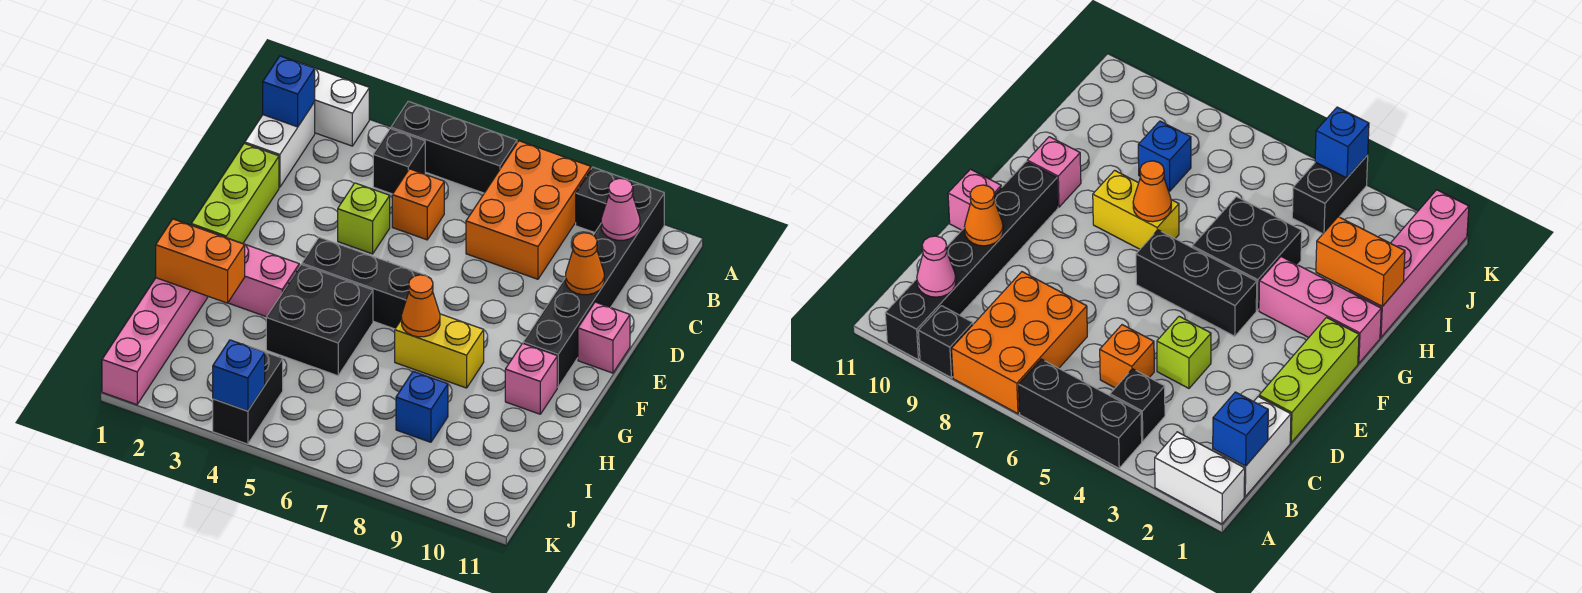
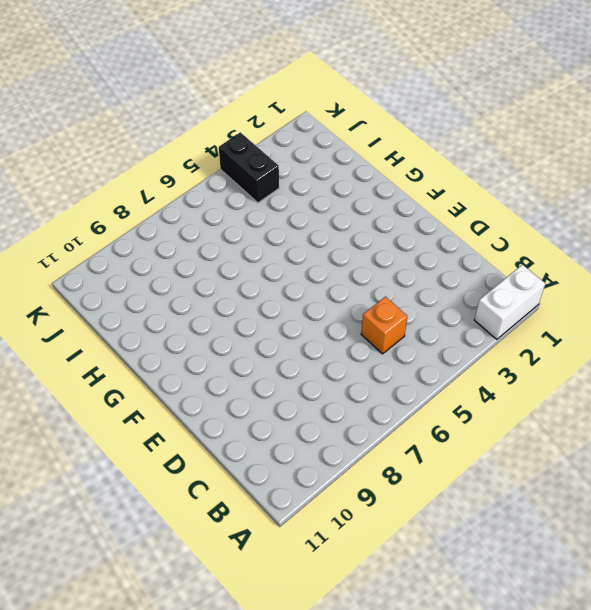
none -> black brick A4:A6 level 1
none -> orange brick A7:C8 level 1
none -> black brick A9 level 1

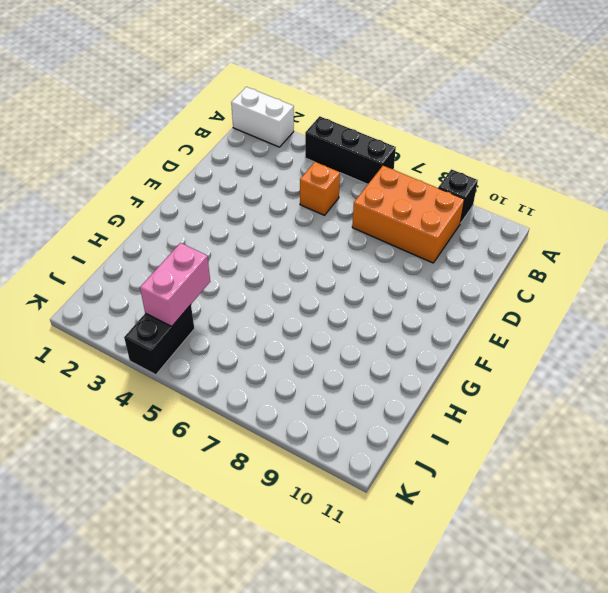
orange brick B7:C9 level 1 -> orange brick A7:C8 level 1
pink brick I4:J4 level 2 -> none
none -> black brick A10:F10 level 1
none -> white brick B1:C1 level 1
none -> black brick B4 level 1

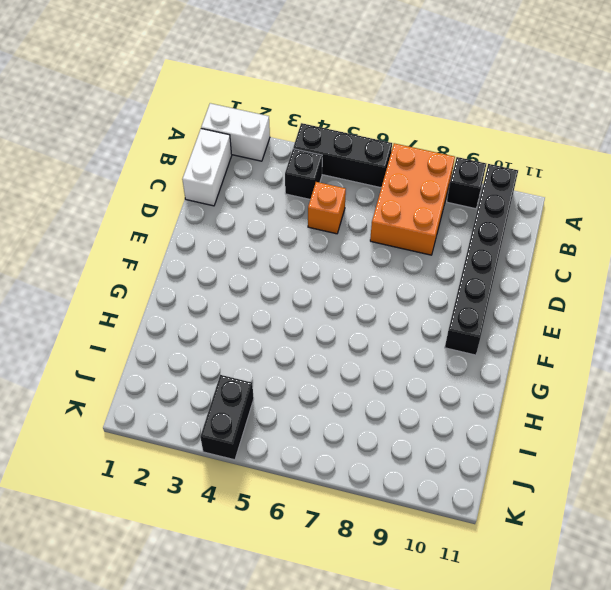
none -> lime brick D1:F1 level 1
none -> lime brick D4 level 1
none -> pink brick E11 level 1

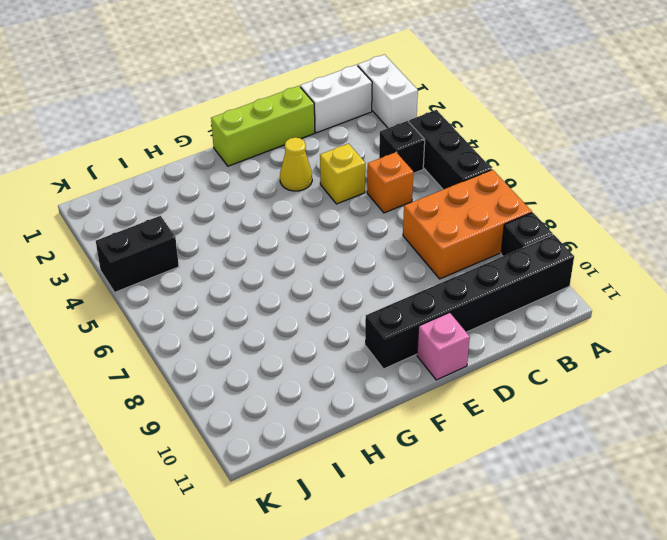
yellow brick D4 level 1 -> lime brick D4 level 1
yellow cone E3 level 1 -> none
none -> black brick F4:F6 level 1
none -> pink brick G1:G3 level 1
none -> black brick G4:H5 level 1

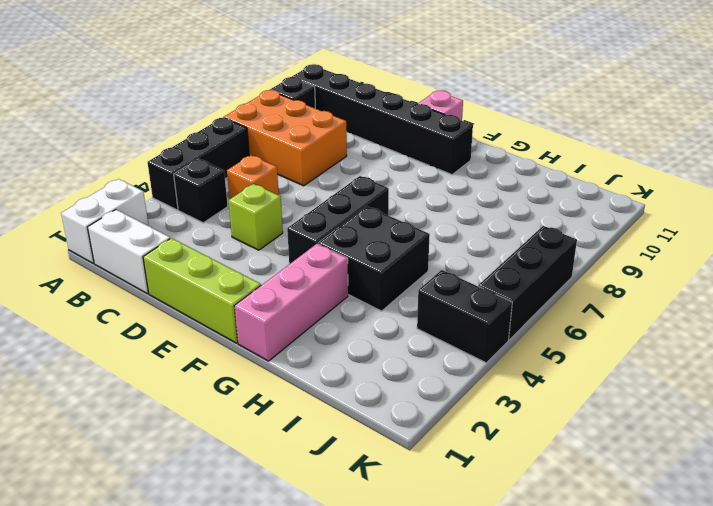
black brick K5:K7 level 1 -> none
none -> yellow brick G7:G8 level 1
none -> pink brick G10 level 1
none -> pink brick H1:K1 level 1

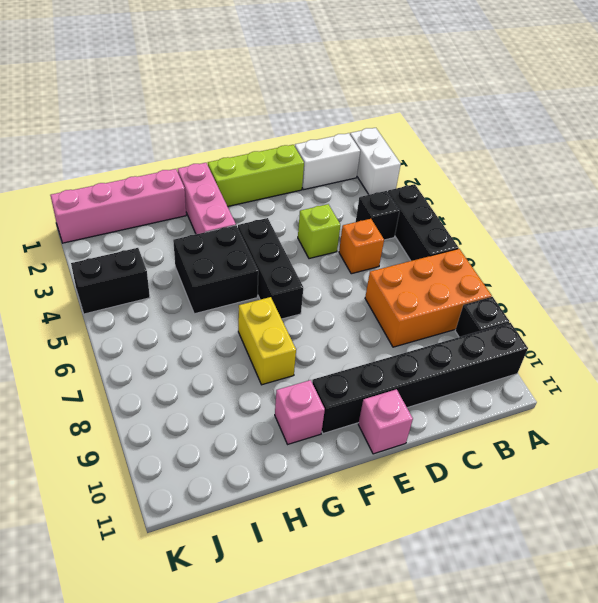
none -> blue brick I8 level 1
none -> blue brick B1 level 2
none -> pink cone B10 level 2

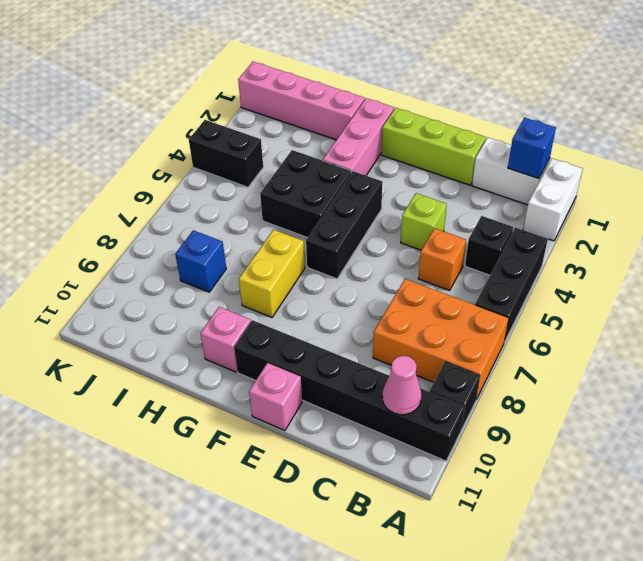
none -> orange cone D10 level 2
none -> orange cone G7 level 2
none -> orange brick H1:H2 level 2

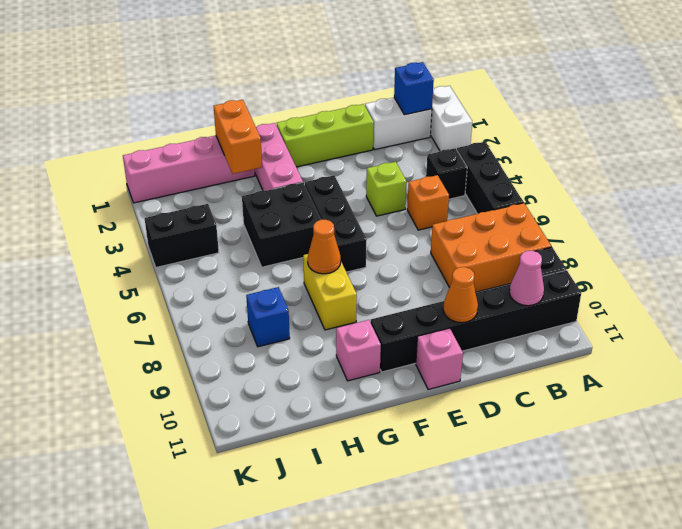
none -> blue brick K4 level 2

